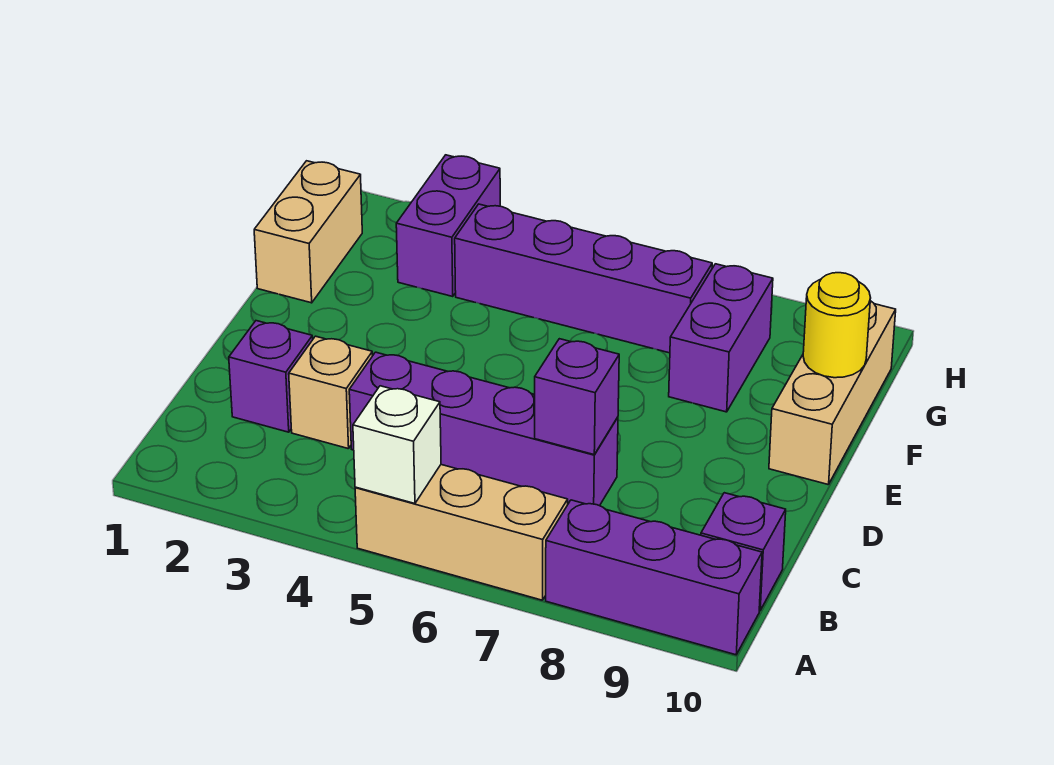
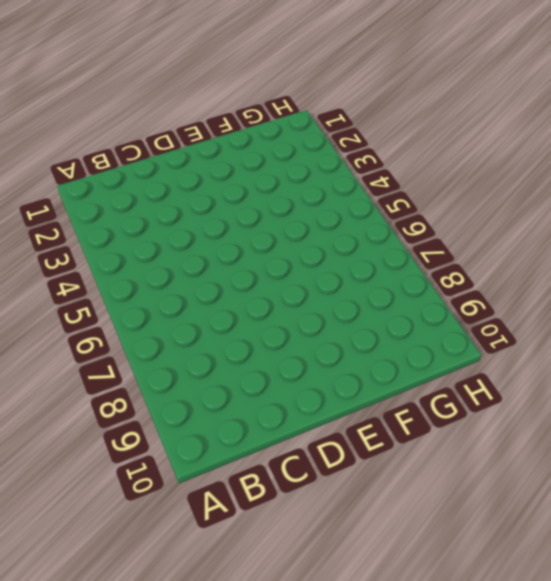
none -> tan brick A5:A7 level 1
none -> purple brick A8:A10 level 1
none -> purple brick B10 level 1

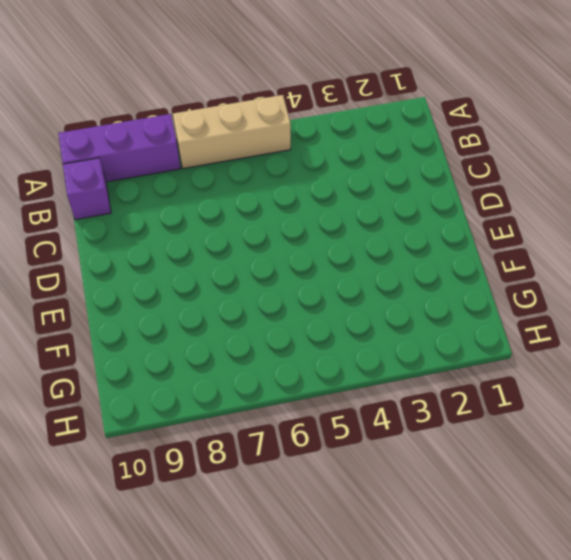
none -> purple brick C2 level 1
none -> tan brick C3 level 1
none -> purple brick C4:C7 level 1

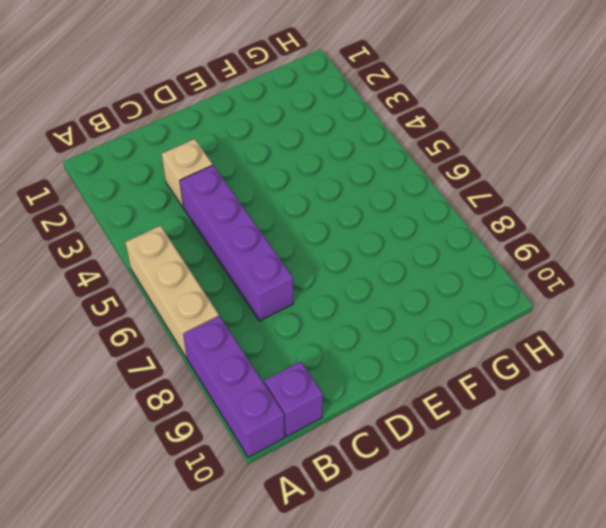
none -> purple brick C2 level 1
none -> tan brick E10:G10 level 1
none -> tan brick F1:G1 level 1

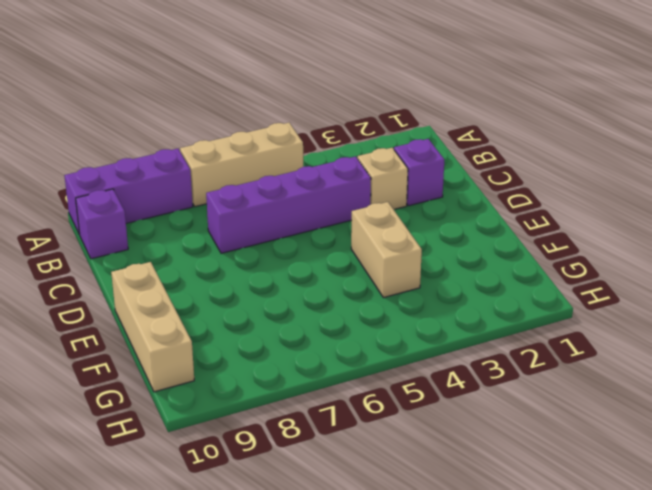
tan brick E4:F4 level 1 -> tan brick F1:G1 level 1
none -> purple brick F8:G8 level 1
none -> purple brick G3:H3 level 1
none -> purple brick G4:G7 level 1

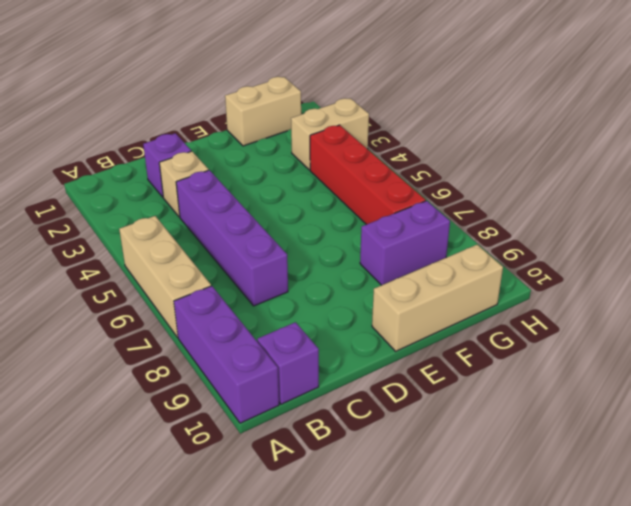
tan brick G3:H3 level 1 -> purple brick G3:H3 level 1
red brick G4:G7 level 1 -> purple brick G4:G7 level 1
none -> white brick A5 level 2
none -> purple brick C7 level 2
none -> yellow round brick F10 level 2

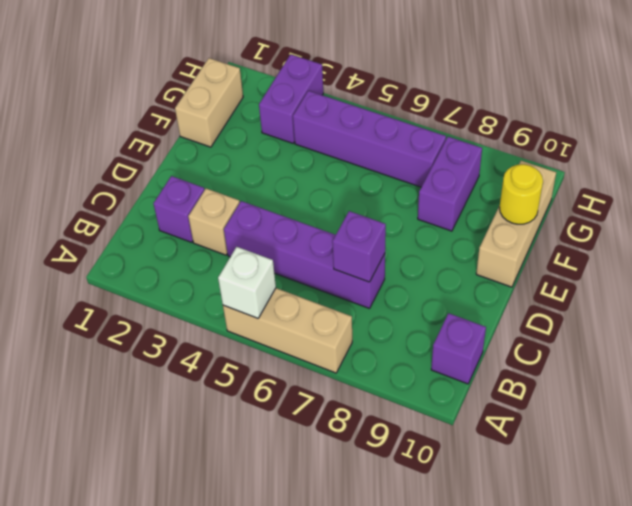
none -> purple brick A8:A10 level 1

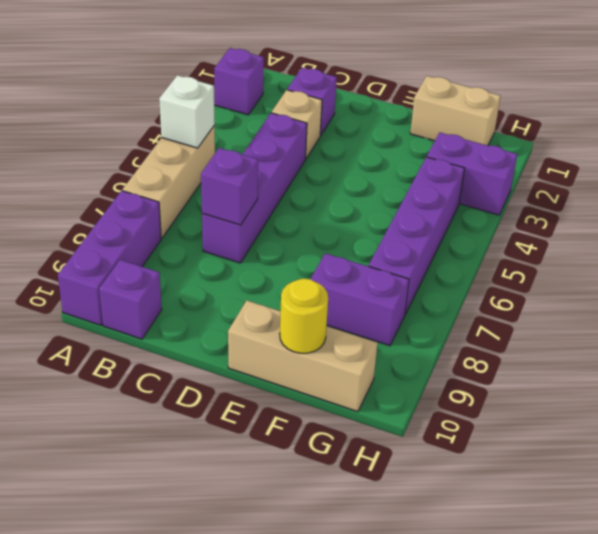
purple brick A2 level 1 -> none

